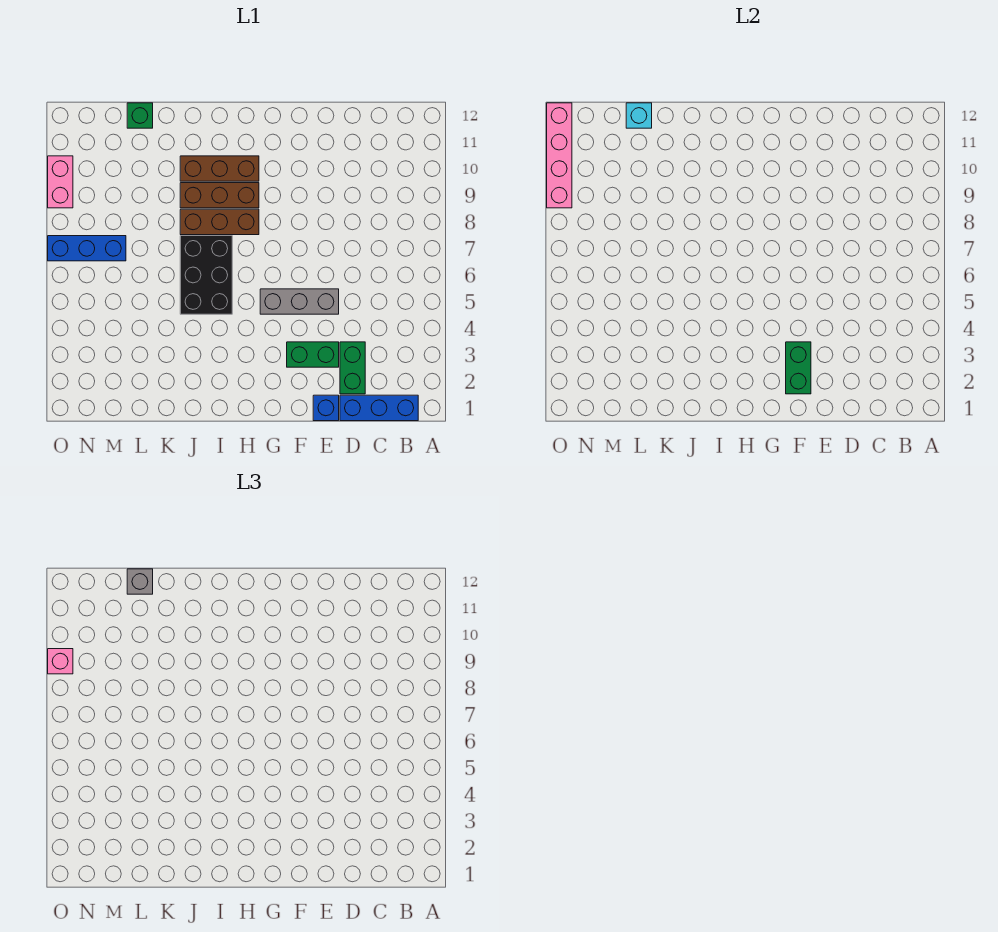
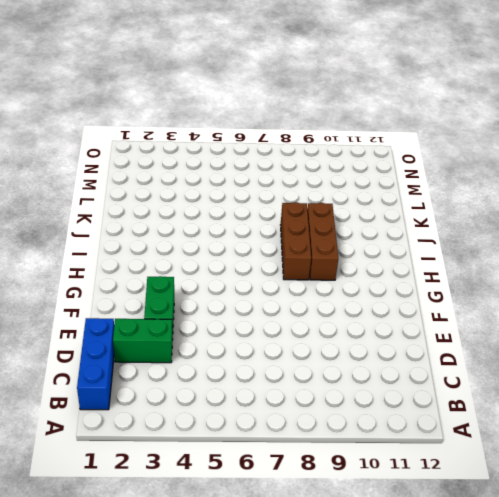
none -> blue brick E1 level 1
none -> grey brick E5:G5 level 1
none -> brown brick H10:J10 level 1

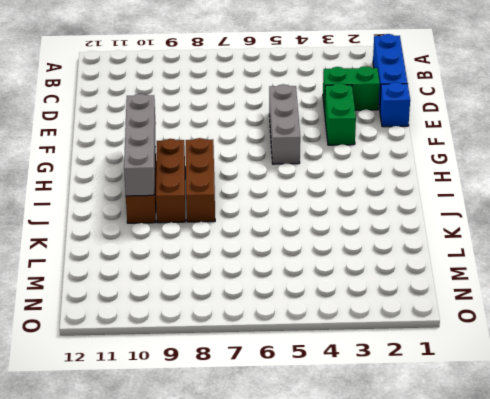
grey brick G10:J10 level 2 -> none
none -> black brick I5:J7 level 1
none -> green brick L12 level 1
none -> blue brick M7:O7 level 1

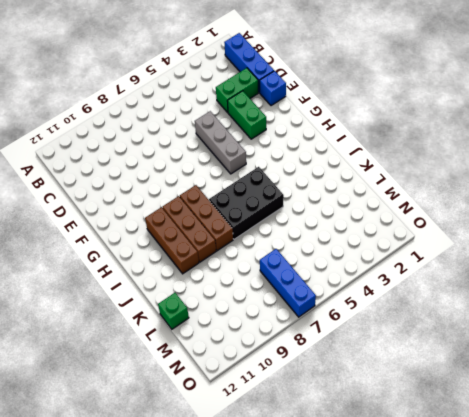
none -> pink brick O9:O10 level 1
none -> green brick F2:F3 level 2
none -> cyan brick L12 level 2

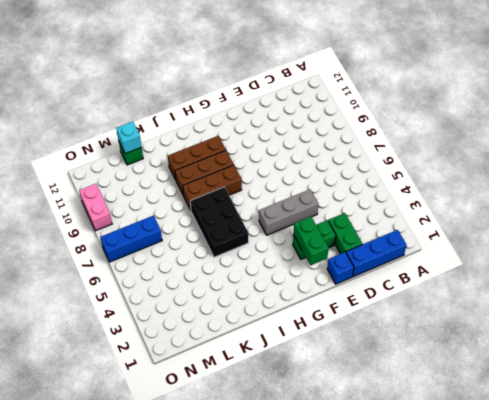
none -> pink brick O9:O12 level 2
none -> grey brick L12 level 3
none -> pink brick O9 level 3

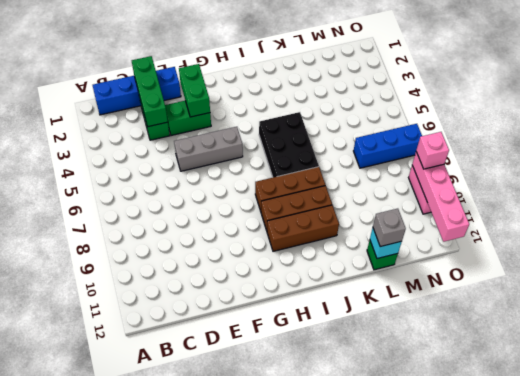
green brick D1:D3 level 2 -> none

